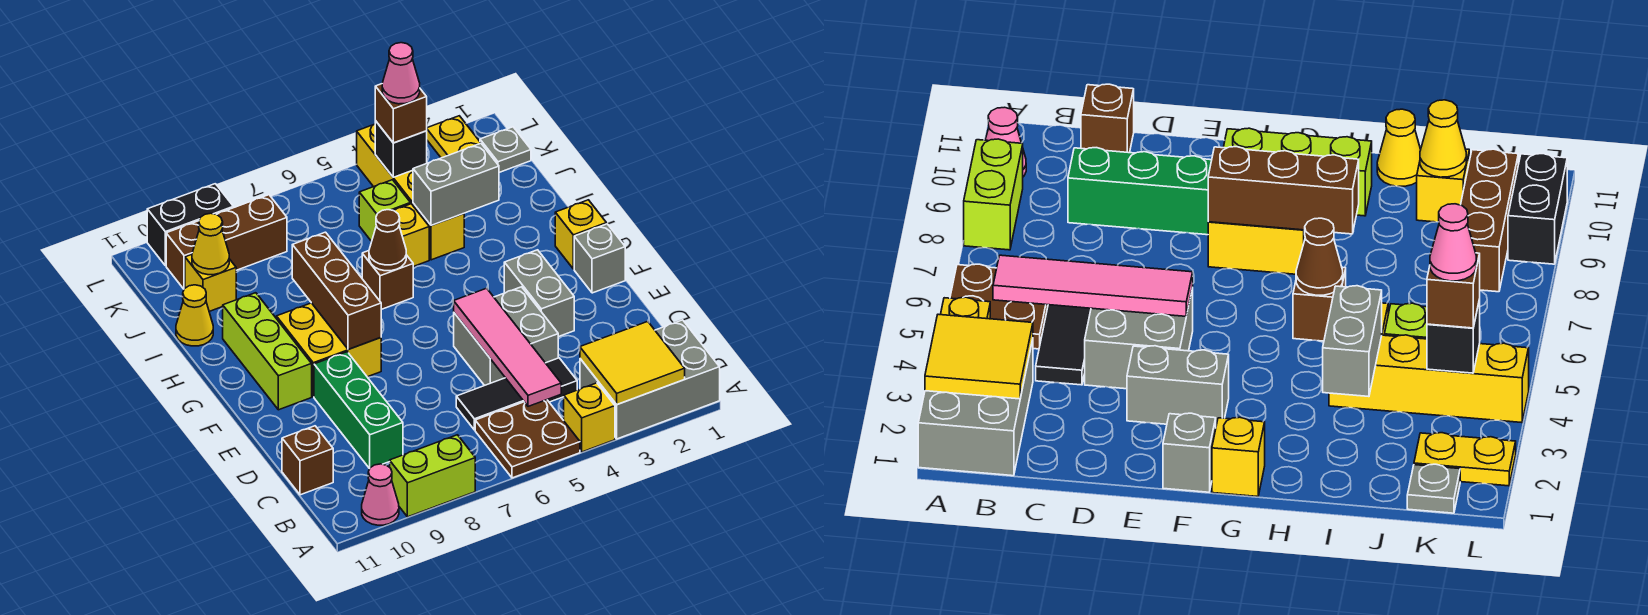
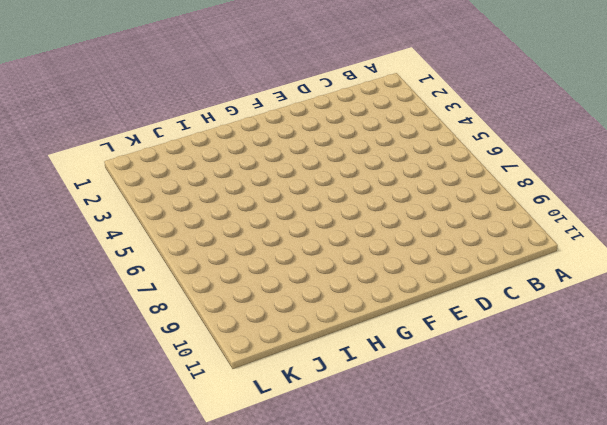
none -> grey brick A1:B3 level 1
none -> yellow brick A4 level 1
none -> brown plate A5:B6 level 1
none -> lime brick A8:A9 level 1

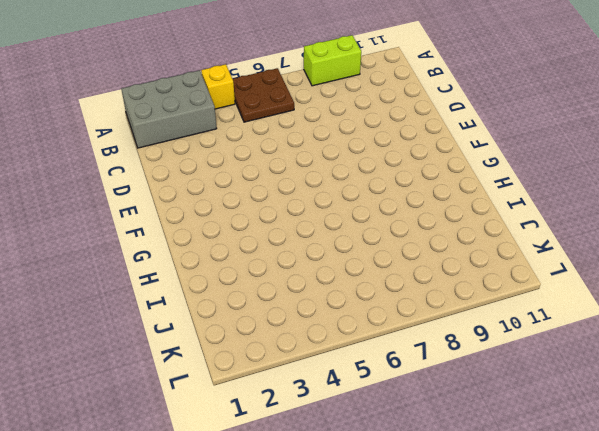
none -> pink cone A10 level 1
none -> black tile C4:C6 level 1
none -> green brick C9:E9 level 1
none -> brown brick C11 level 1

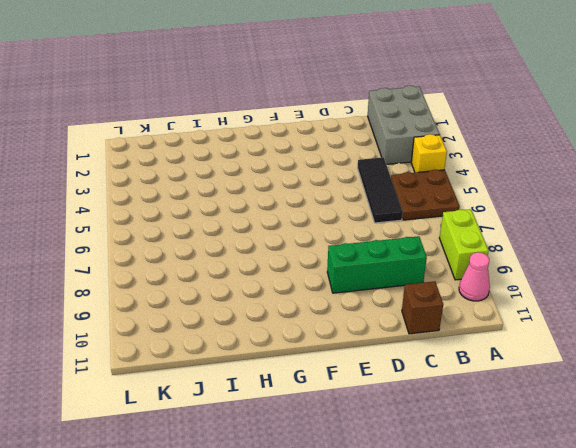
none -> grey brick D4:E5 level 1
none -> grey brick E3:F3 level 1
none -> grey brick F1 level 1
none -> yellow brick F8:G9 level 1

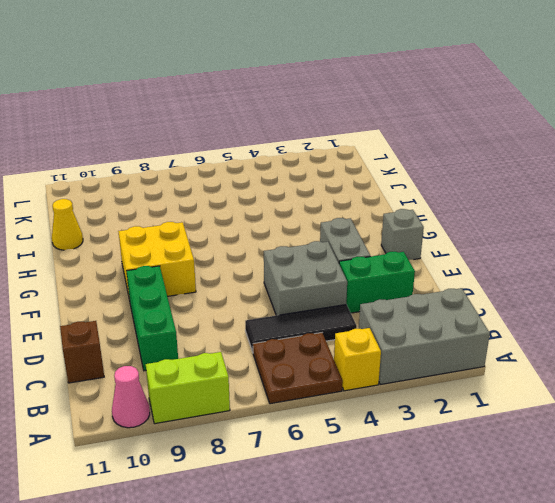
green brick D2:D3 level 1 -> none
none -> lime brick F10:H10 level 1
none -> yellow brick G1 level 1
none -> brown brick H6 level 1
none -> yellow brick I4:L4 level 1

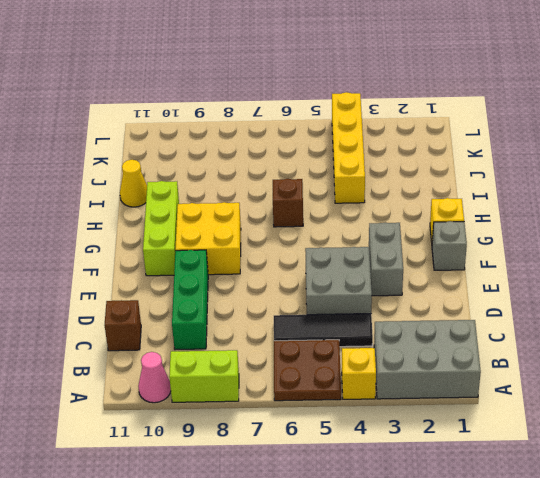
none -> yellow brick I5 level 1
none -> lime brick J5 level 1
none -> yellow brick J10 level 1
none -> grey plate K1 level 1

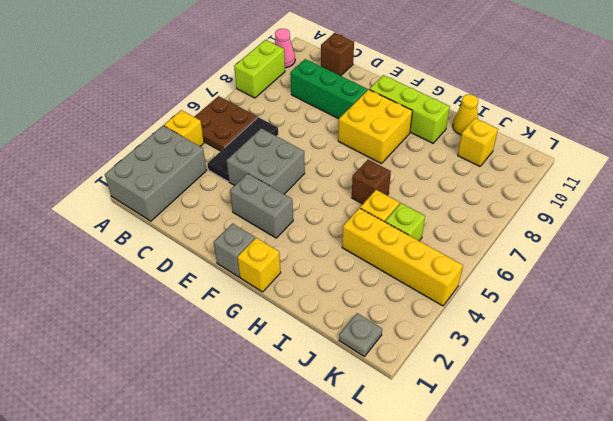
none -> yellow plate K2:L2 level 1
none -> brown brick K8:K10 level 1
none -> black brick L9:L10 level 1
none -> yellow tile A2:B3 level 2

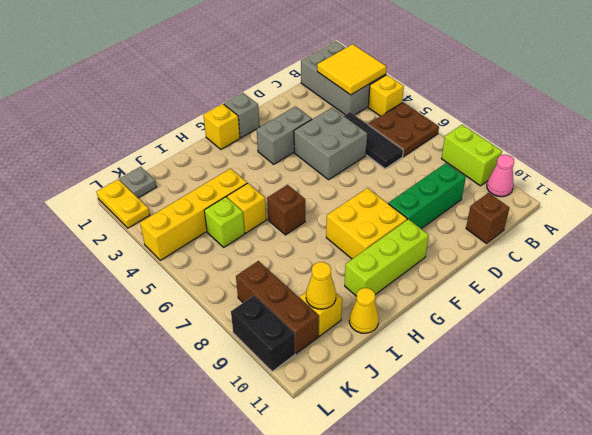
yellow plate L1:L2 level 1 -> yellow plate K2:L2 level 1
none -> pink tile B5:E5 level 2
none -> brown brick F8:H8 level 2
none -> brown cone H6 level 2
none -> grey brick I3:I4 level 2

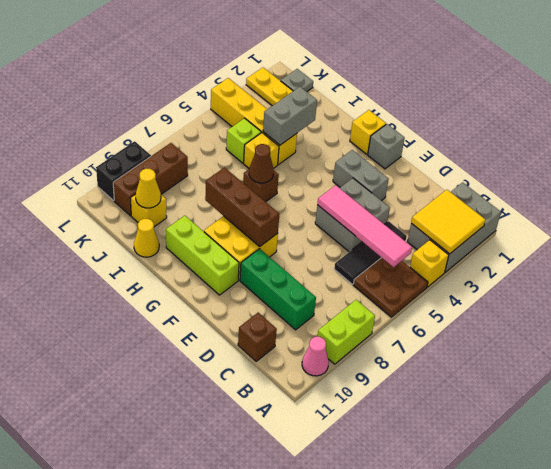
none -> black brick K4 level 2
none -> brown brick K4 level 3
none -> pink cone K4 level 4

